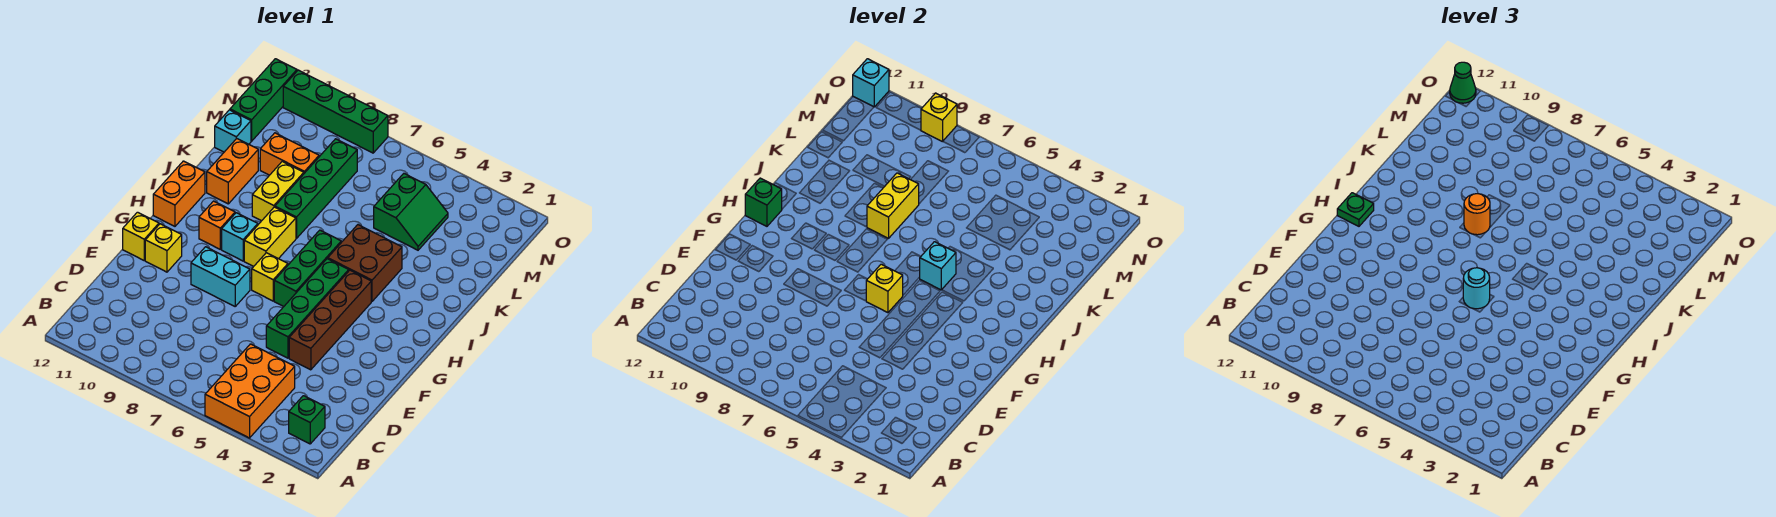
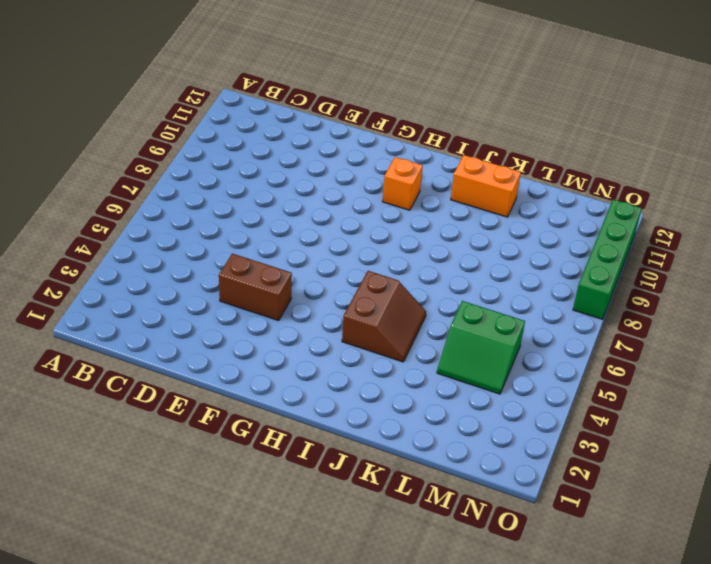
brown brick E4:F4 level 1 -> brown brick E4:H4 level 1
brown slope I4:J5 level 1 top I -> brown brick I4:J5 level 1
none -> orange brick A4:C5 level 1
none -> green brick B2 level 1
none -> green brick E5:H5 level 1
none -> cyan brick F8:F9 level 1

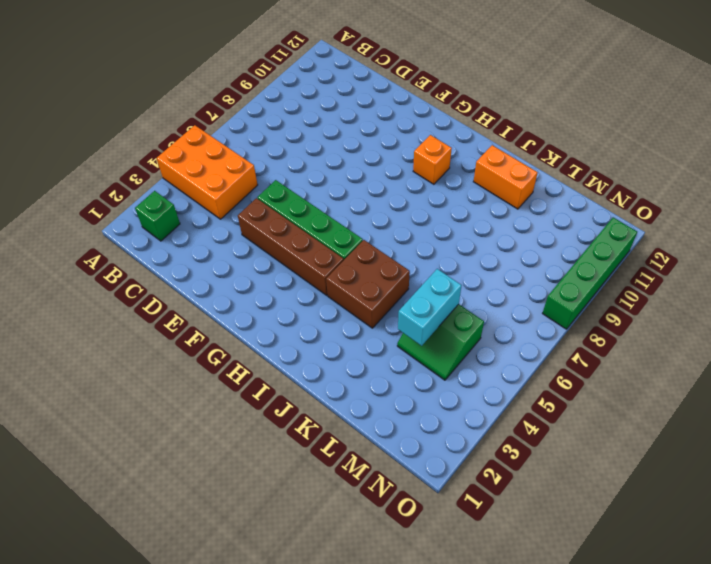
cyan brick L4:L5 level 2 -> cyan brick F8:F9 level 1
none -> yellow brick F11 level 1
none -> yellow brick F12 level 1
none -> green brick G6:I6 level 1
none -> yellow brick G7 level 1

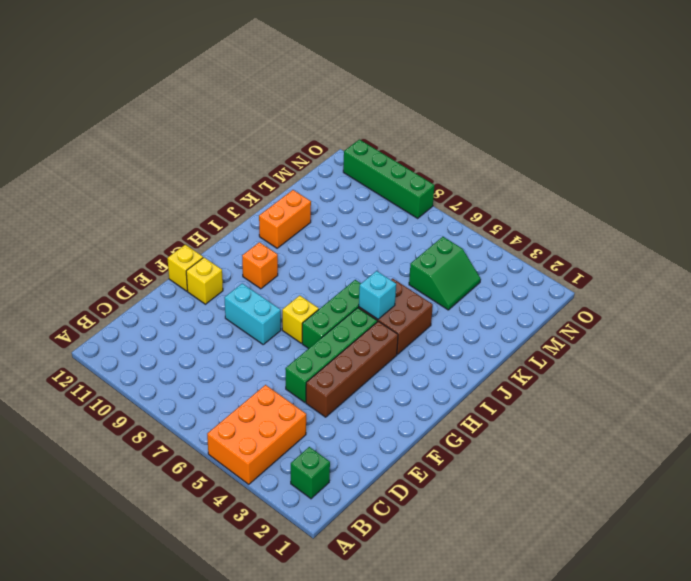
none -> yellow brick H8:I8 level 1
none -> cyan brick H9 level 1
none -> orange brick H12:I12 level 1
none -> green brick J8:M8 level 1

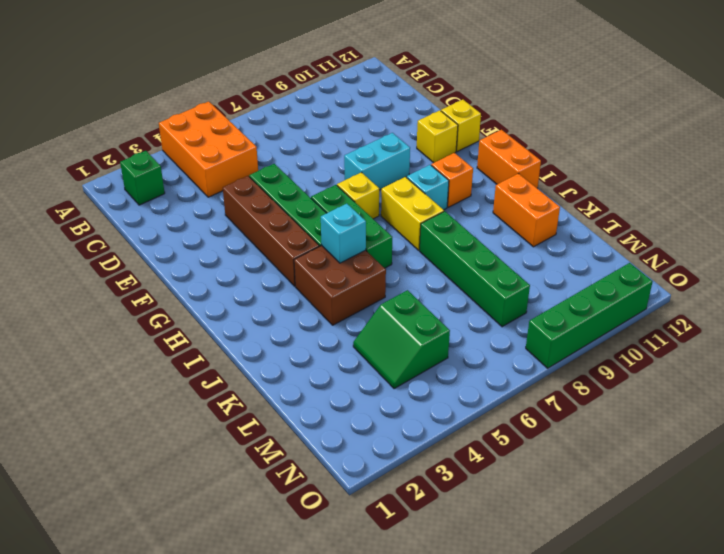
none -> yellow brick J9:K9 level 1
none -> orange brick L9:L10 level 1
none -> cyan brick L12 level 1
none -> green brick M12:O12 level 1

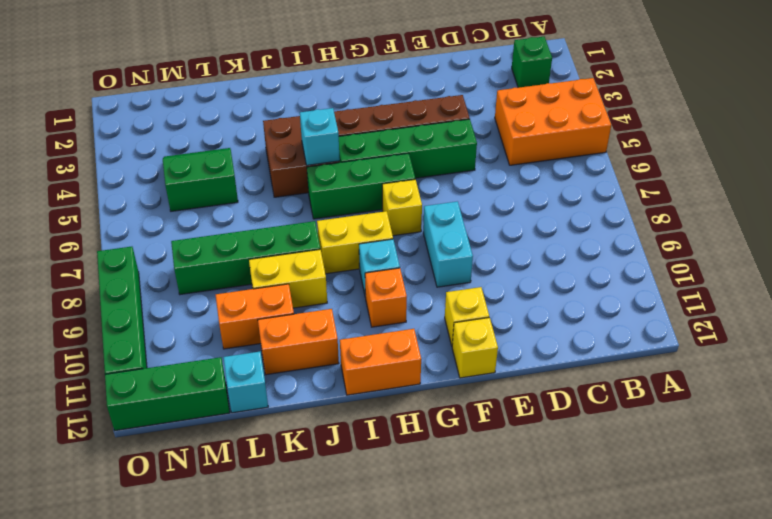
orange brick K10:L10 level 1 -> orange brick L9:L10 level 1
none -> yellow brick G6 level 2
none -> green brick H12 level 2
none -> yellow brick J8:K8 level 2
none -> yellow brick O9 level 2

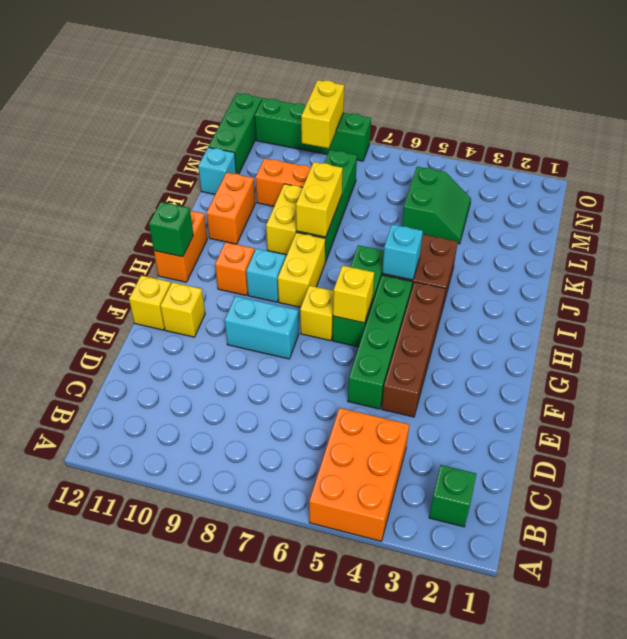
yellow brick N9:O9 level 2 -> yellow brick O9 level 2
none -> cyan brick O12 level 2
none -> cyan round brick G6 level 3
none -> green plate H12 level 3
none -> orange round brick J8 level 3

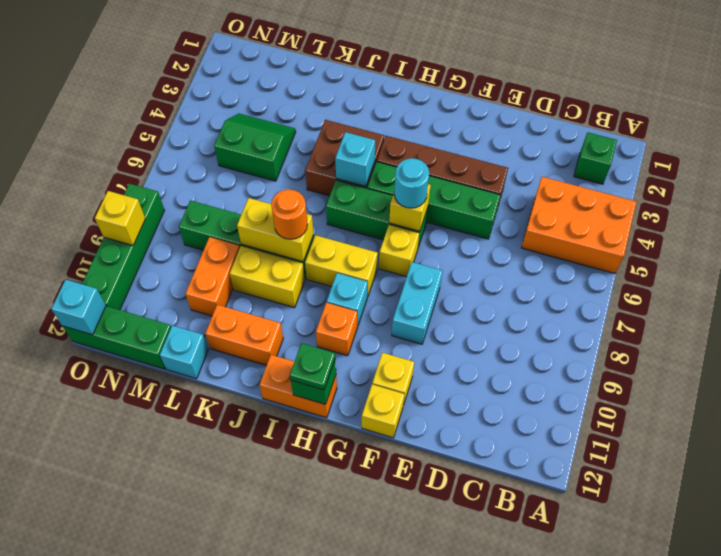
none -> green cone O12 level 3

